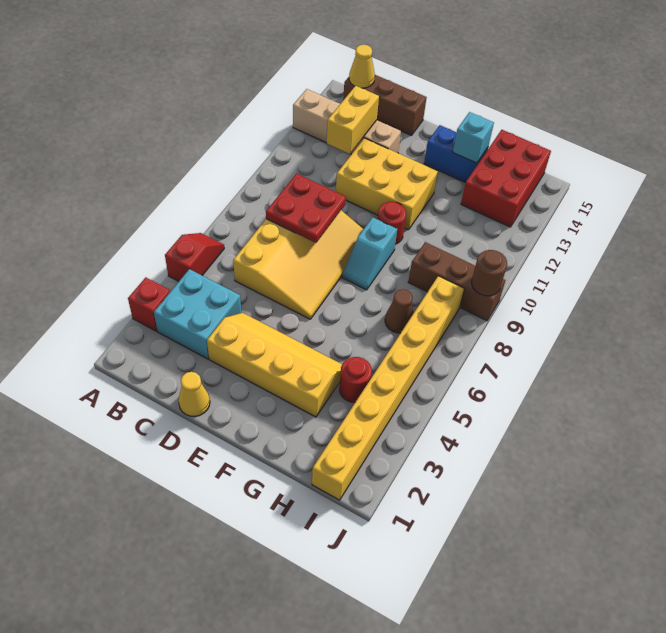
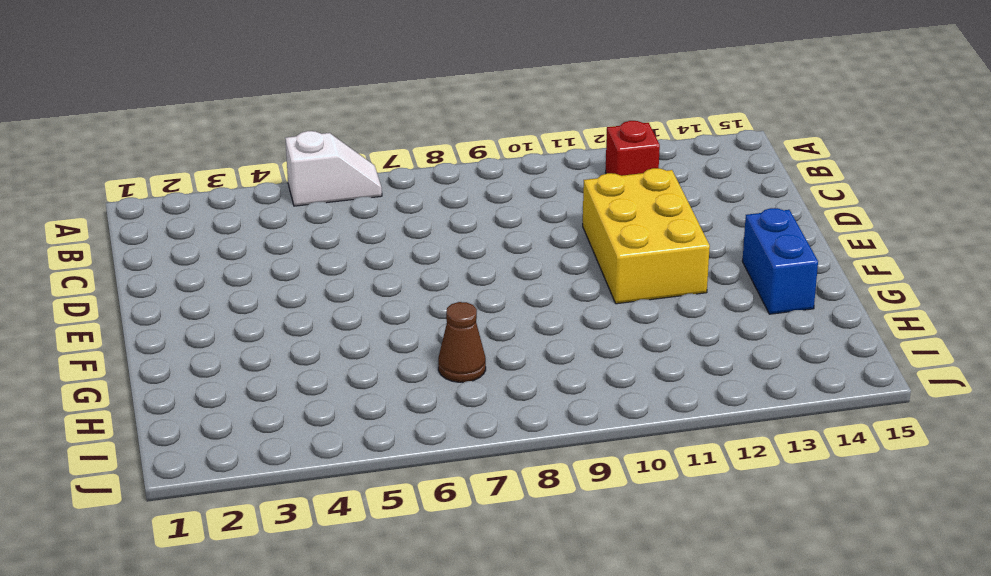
white slope A5:A6 level 1 top 5 -> red slope A5:A6 level 1 top 5
red brick B12 level 1 -> red brick A3 level 1
none -> tan brick A13:D13 level 1
none -> cyan brick B3:C4 level 1
none -> brown brick B15:D15 level 1

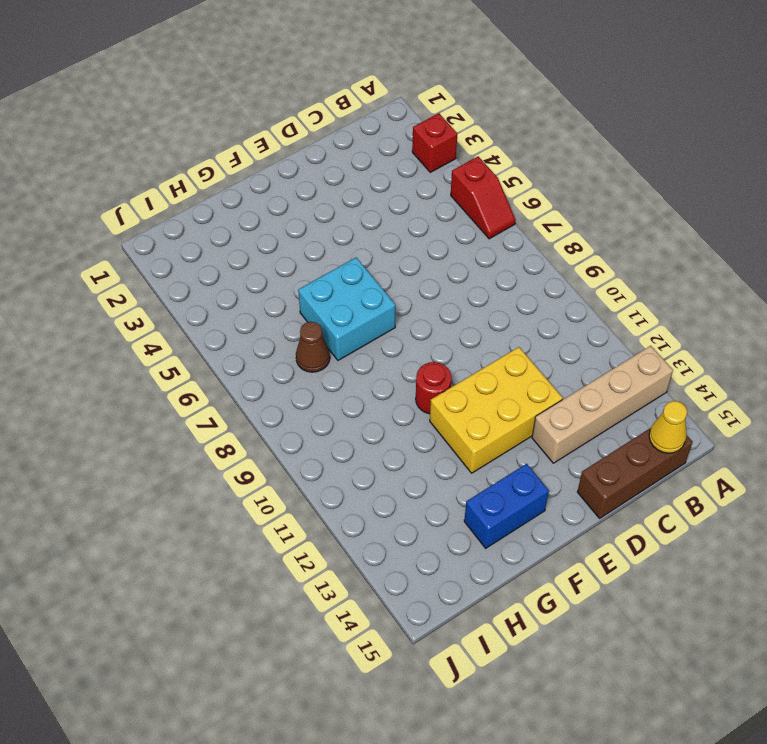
cyan brick F6:G7 level 1 -> cyan brick B3:C4 level 1
none -> yellow slope C6:E9 level 1 top C
none -> yellow cone D1 level 1
none -> yellow slope D3:G4 level 1 top 3

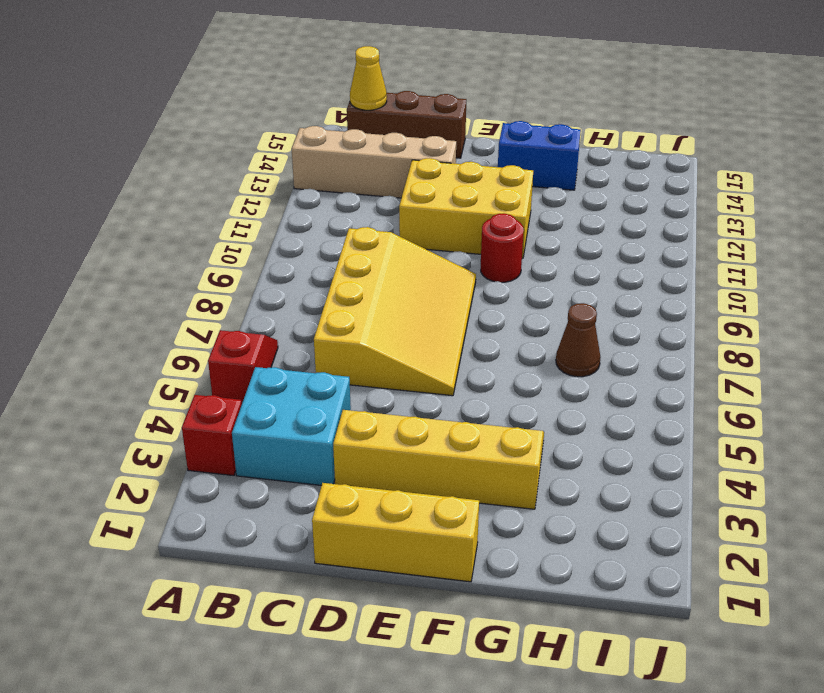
yellow brick D1:F1 level 1 -> yellow cone D1 level 1
none -> cyan slope F8:F9 level 1 top 9
none -> red round brick H4 level 1
none -> brown brick H9:J9 level 1

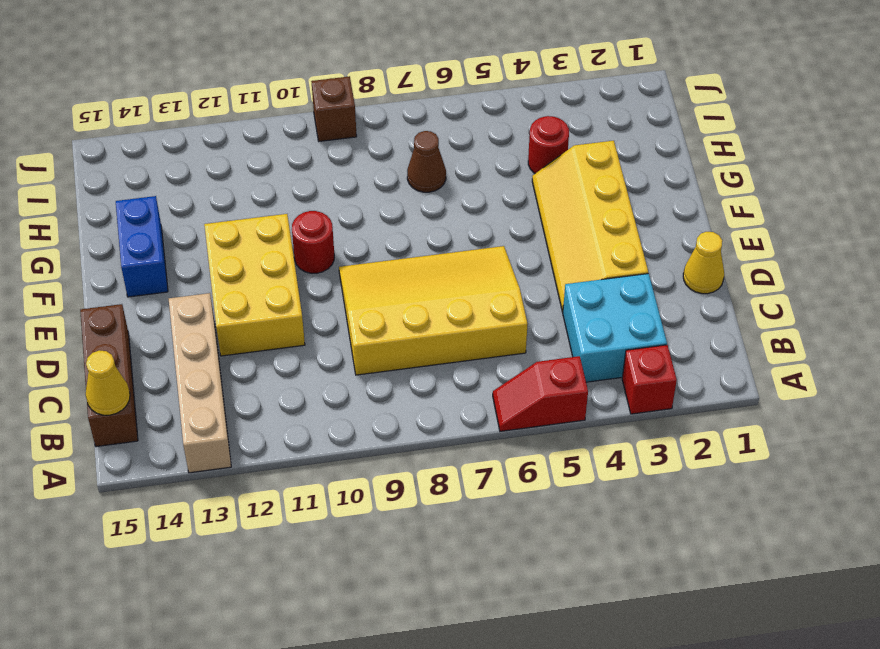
brown brick J9 level 1 -> brown brick H9:J9 level 1
none -> cyan slope F8:F9 level 1 top 9
none -> red brick H13:I15 level 1
none -> yellow brick I1:I8 level 1

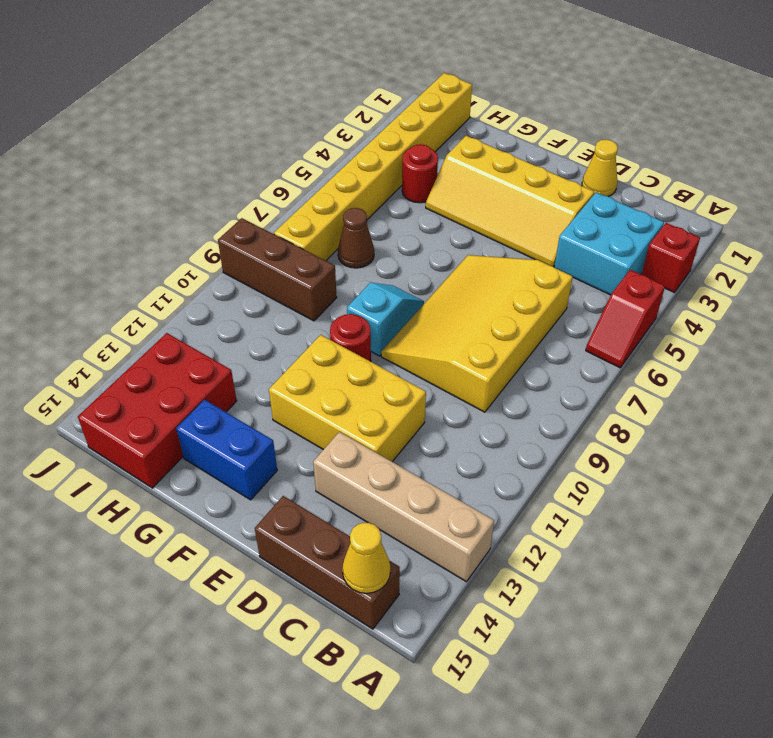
none -> red plate C8:D9 level 2
none -> yellow brick C12:C13 level 2
none -> cyan brick G14 level 2

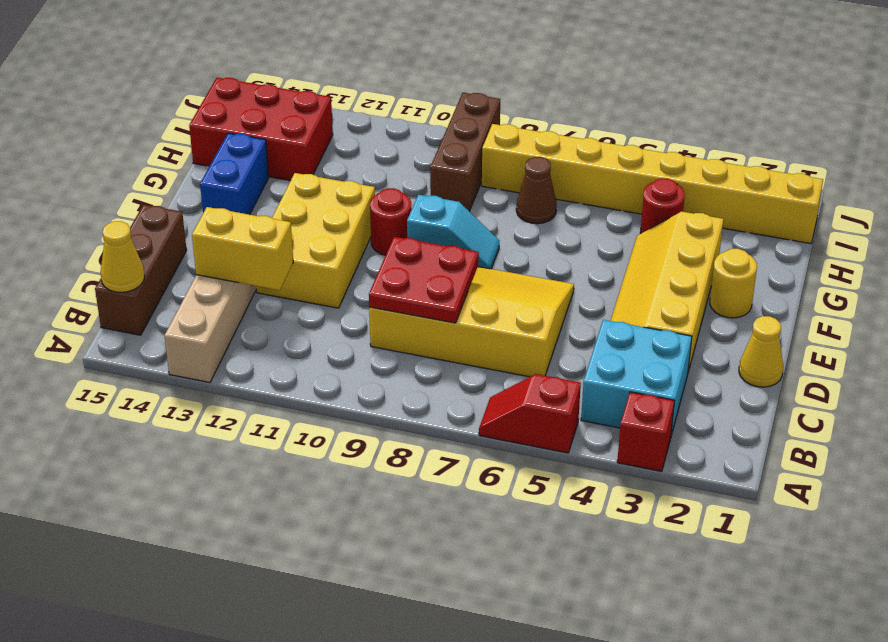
yellow round brick F2 level 1 -> none
none -> cyan brick G14 level 2
none -> brown round brick J9 level 2

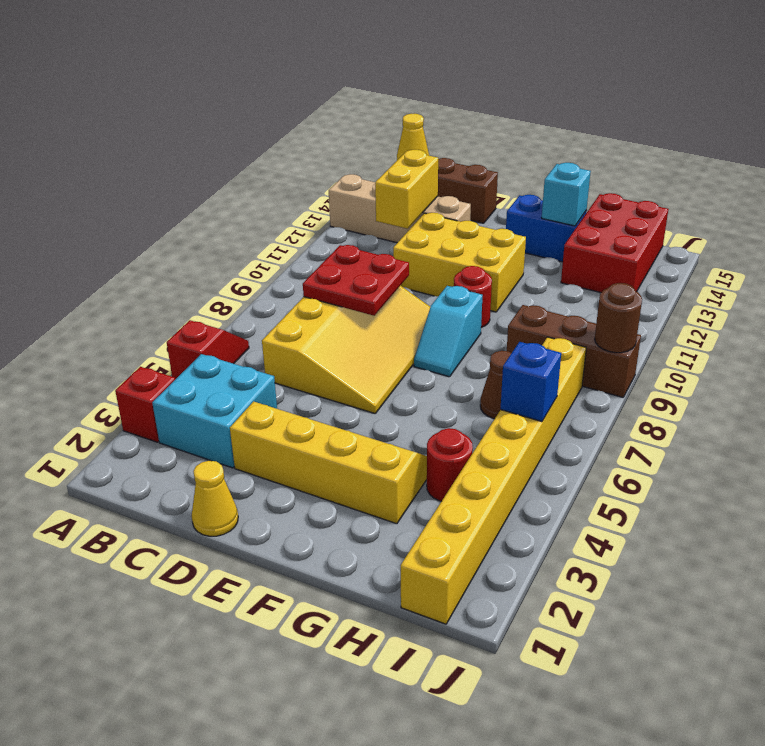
blue brick I6 level 2 -> none

